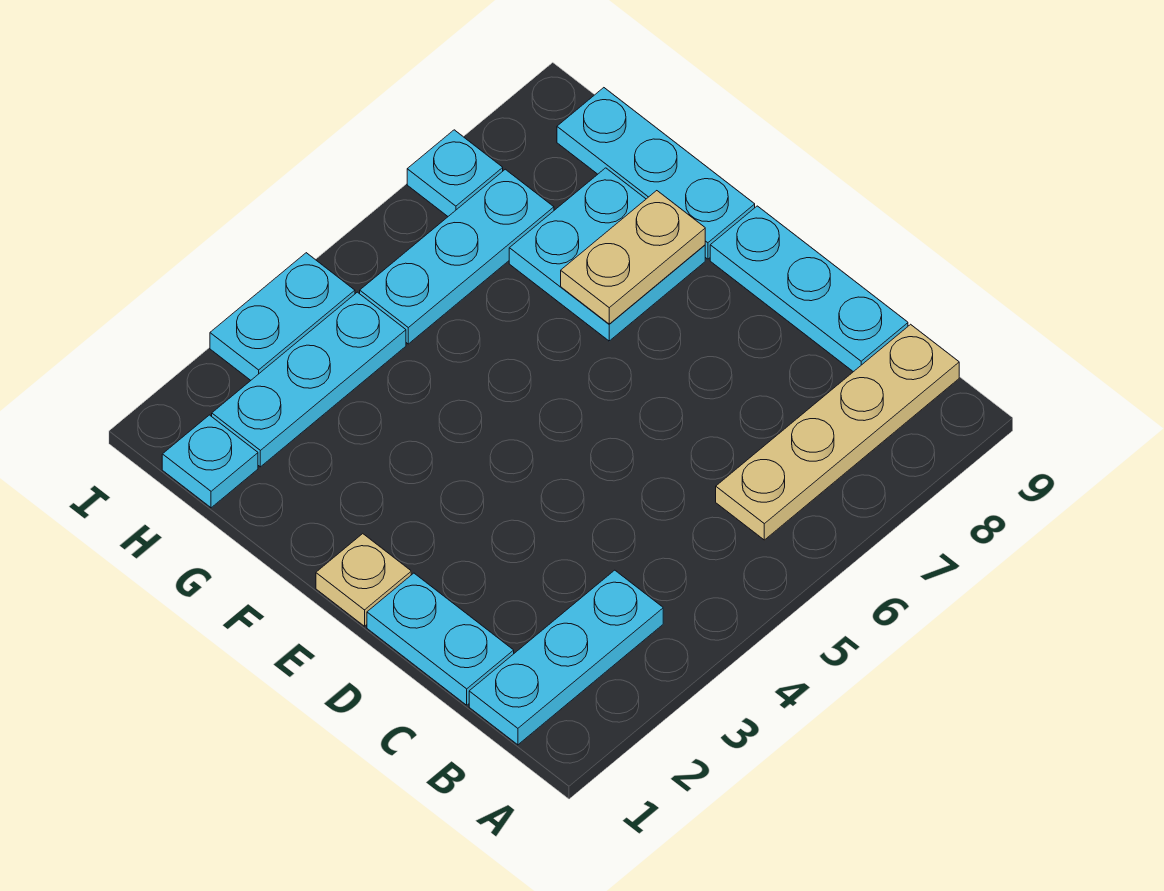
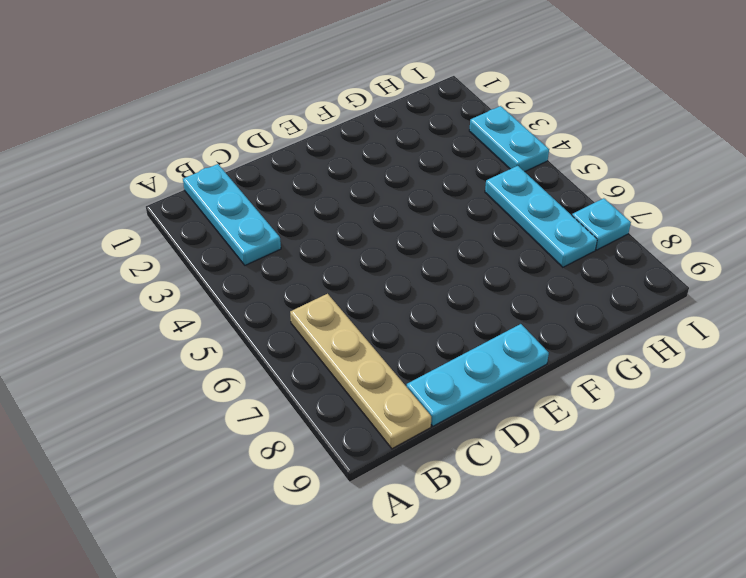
none -> cyan plate C1:D1 level 1
none -> tan plate E1 level 1
none -> cyan plate F7:G8 level 1

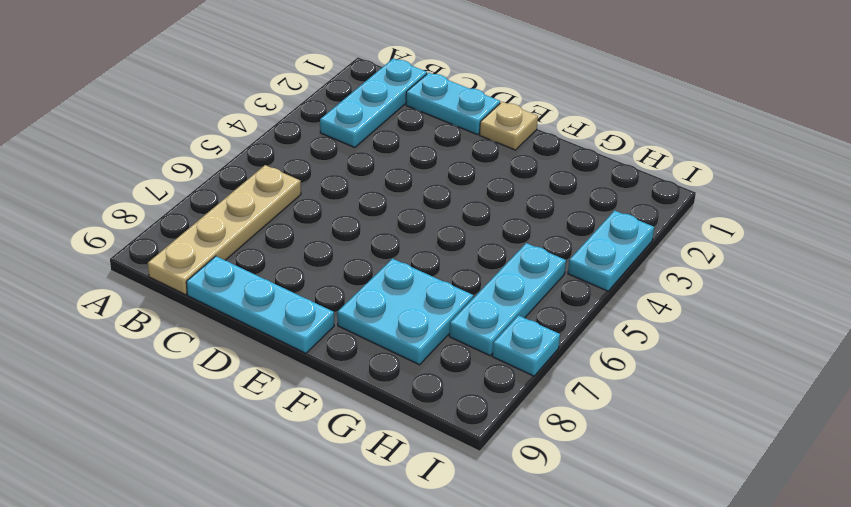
none -> cyan plate F9:H9 level 1
none -> cyan plate H1 level 1
none -> cyan plate H2:H4 level 1

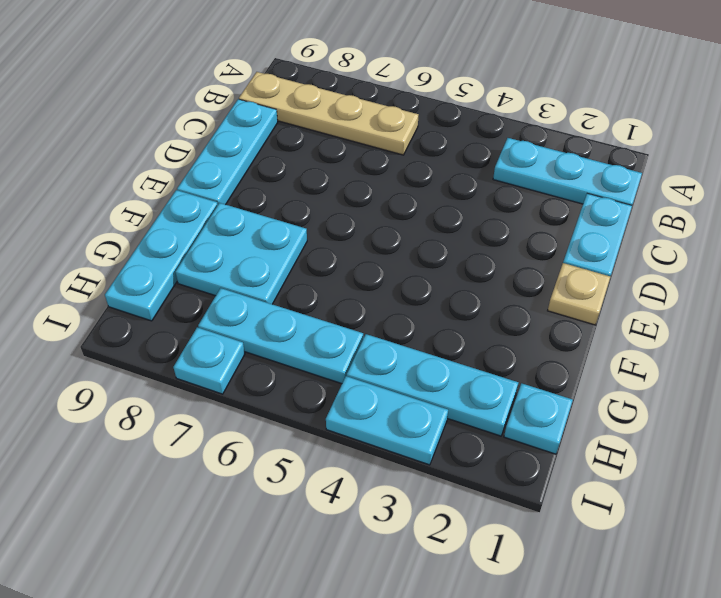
none -> tan plate F7:F8 level 2

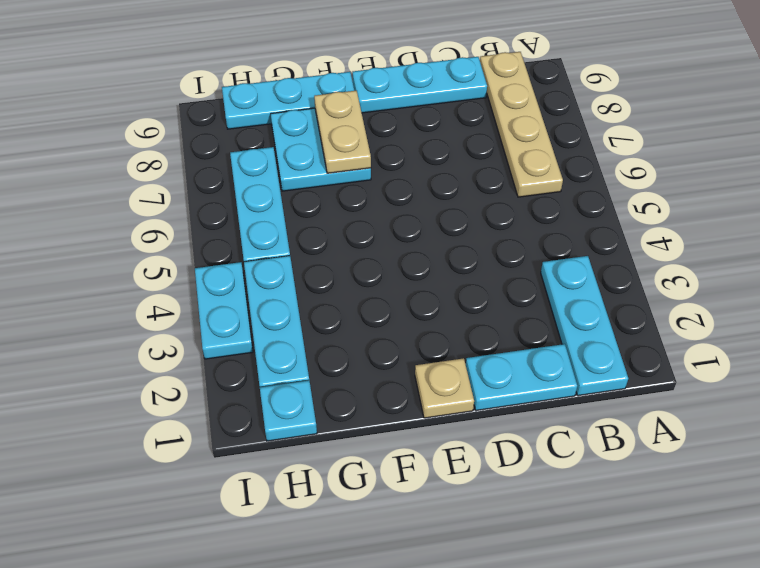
none -> cyan plate I7 level 1

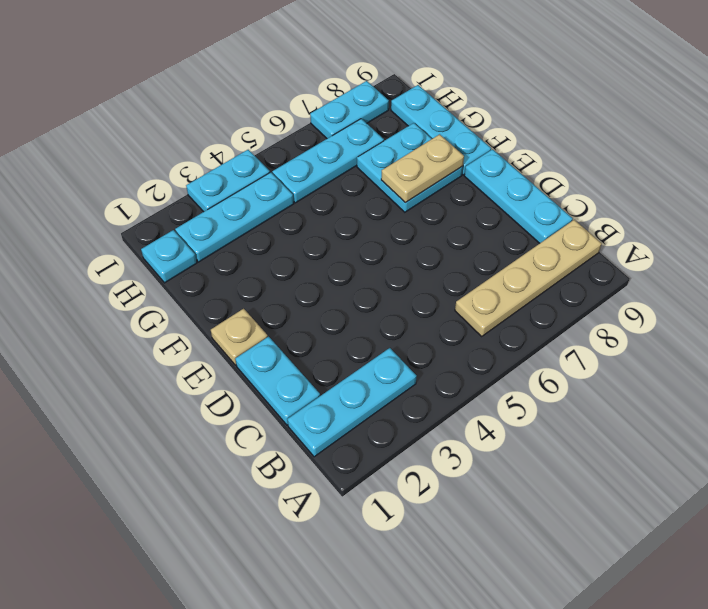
cyan plate I7:I8 level 1 -> cyan plate I7 level 1

